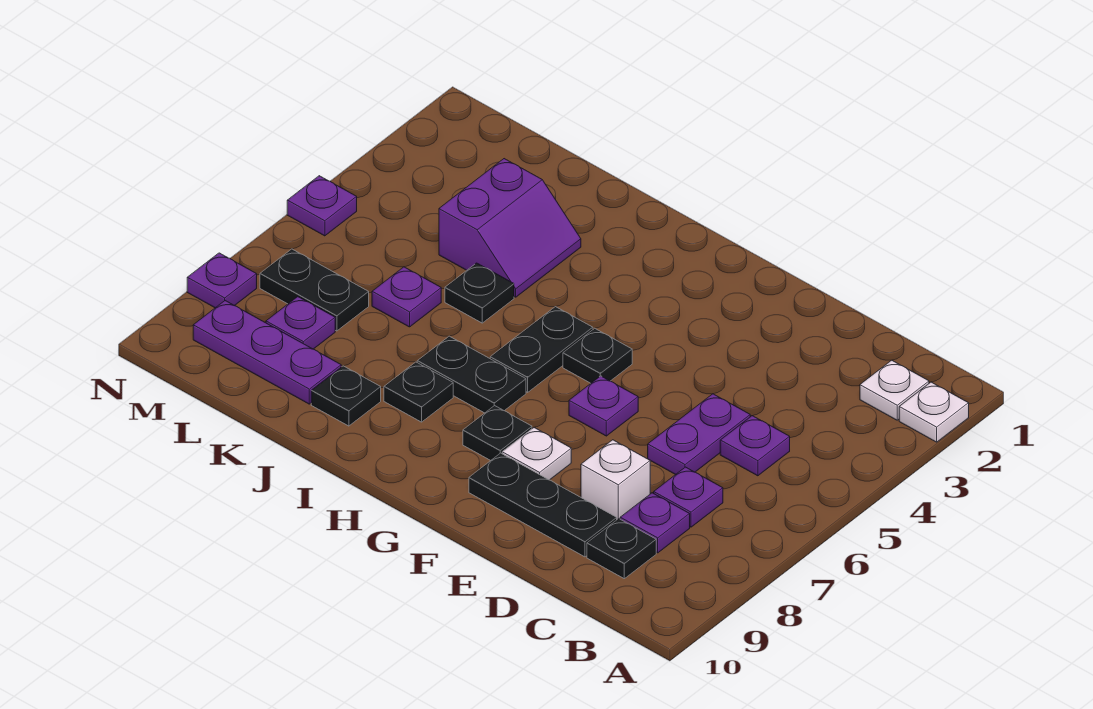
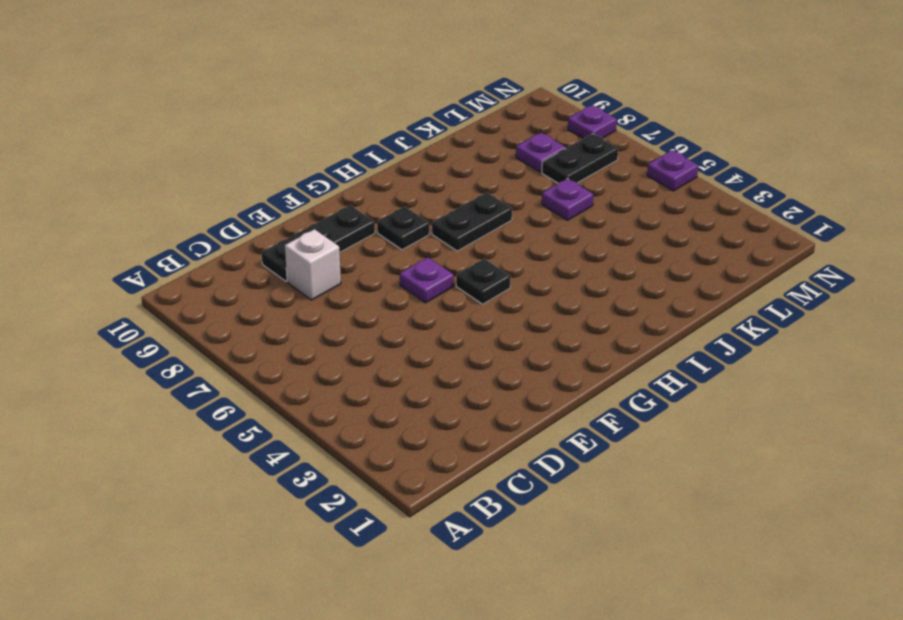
none -> white plate A2 level 1
none -> white plate B2 level 1
none -> purple plate C5 level 1

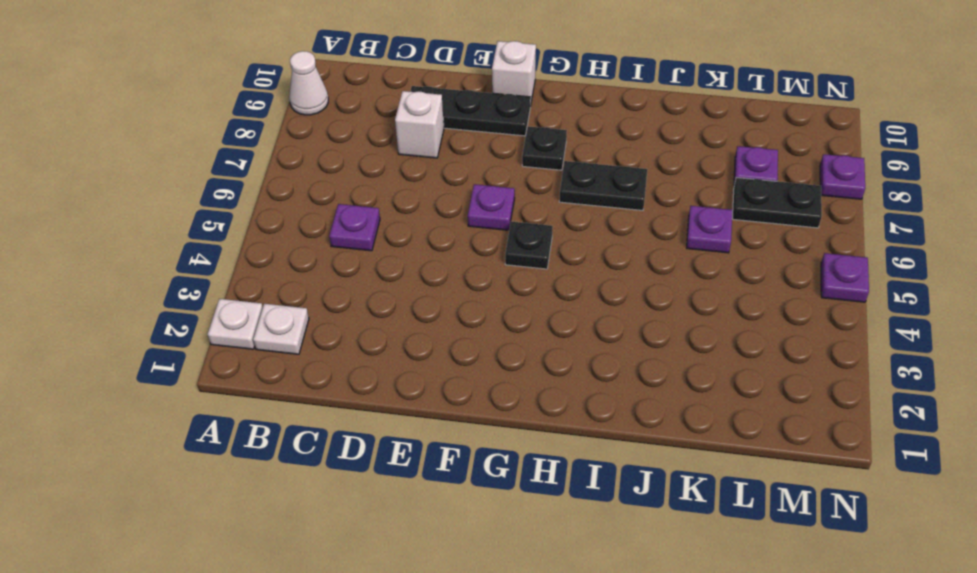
white cone A9 level 1 -> none
white brick F10 level 1 -> none
none -> purple plate C7 level 1
none -> purple plate C8 level 1
none -> black plate C9 level 1

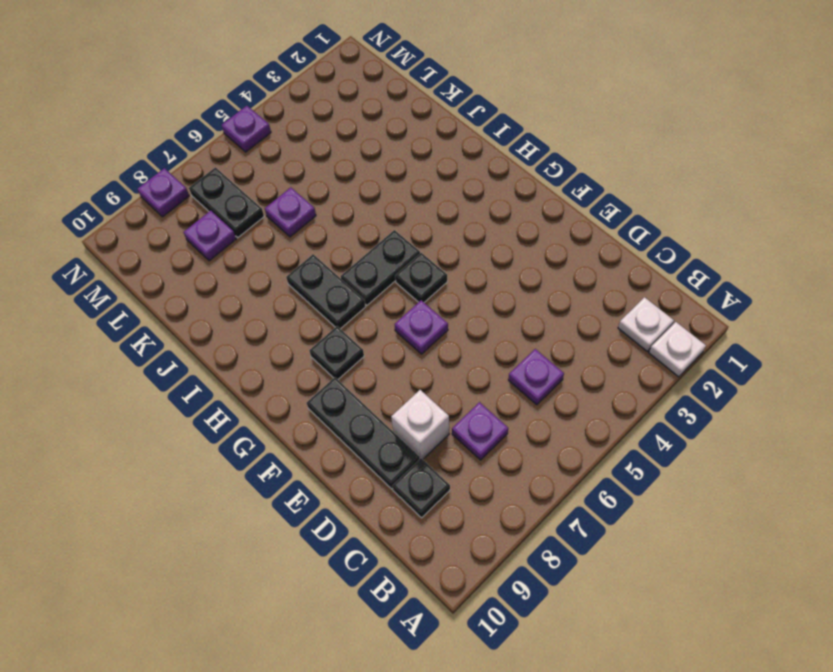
none -> purple plate C8 level 1
none -> purple plate D5:D6 level 1
none -> white plate F8 level 1

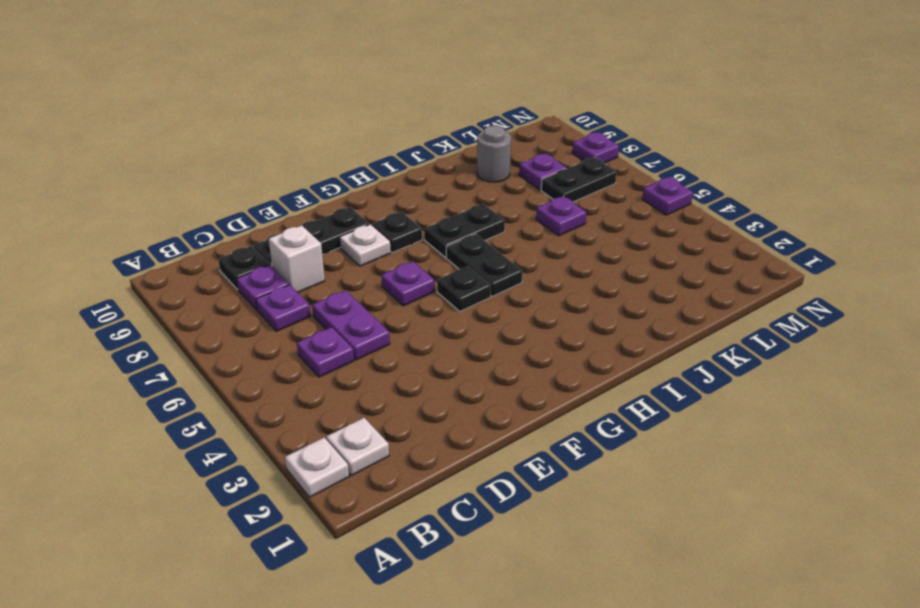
grey round brick K9 level 1 -> purple plate K9:M9 level 1
none -> black plate I8 level 1
none -> purple slope J3:K4 level 1 top K
none -> black plate J5 level 1

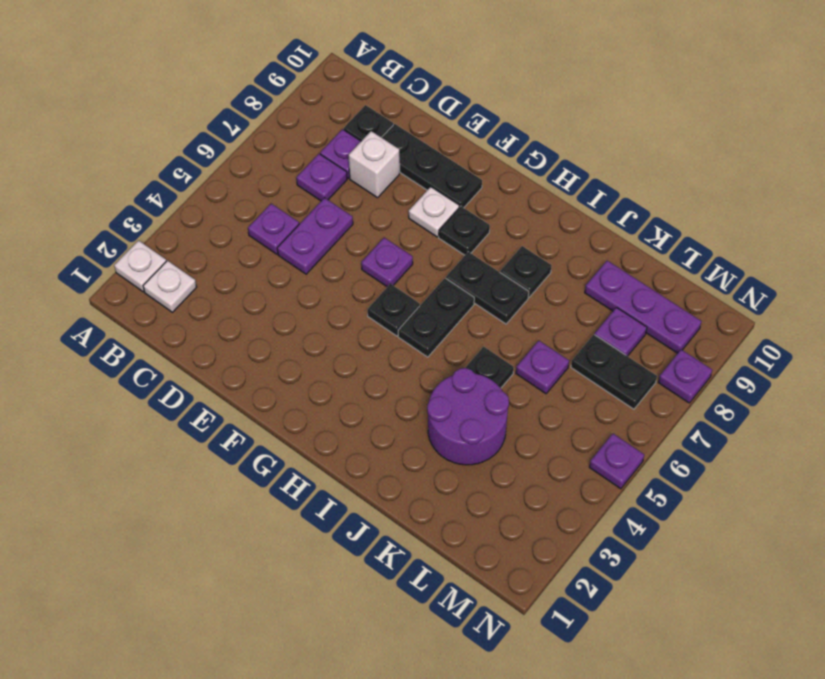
purple round brick J3:K4 level 1 -> purple slope J3:K4 level 1 top K
none -> black plate J9 level 1

